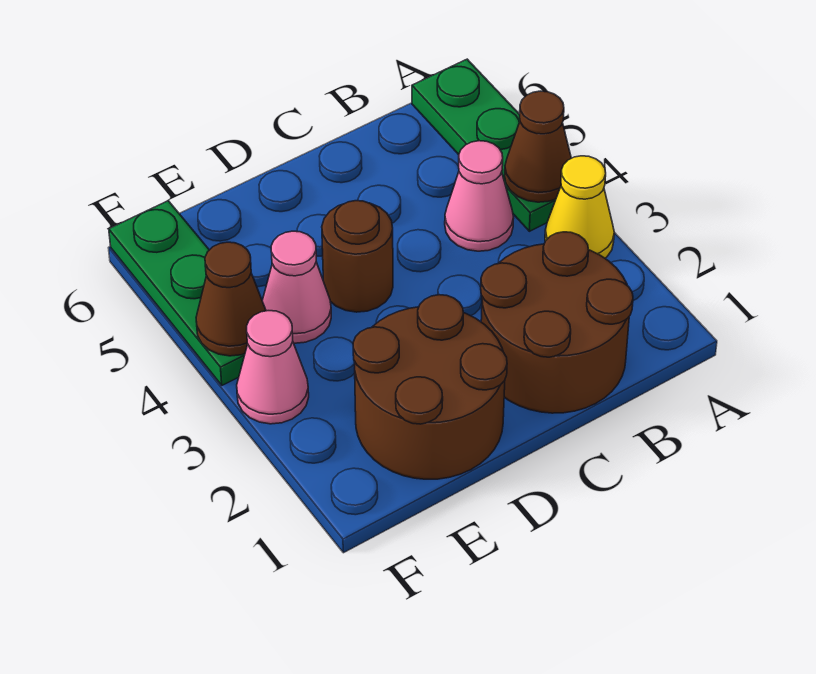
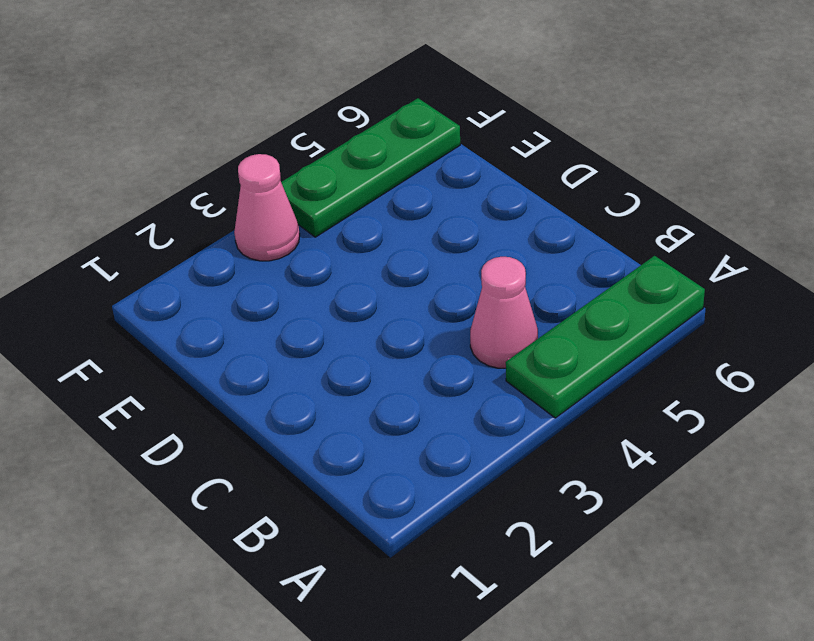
none -> yellow cone A3 level 1
none -> brown round brick B1:C2 level 1

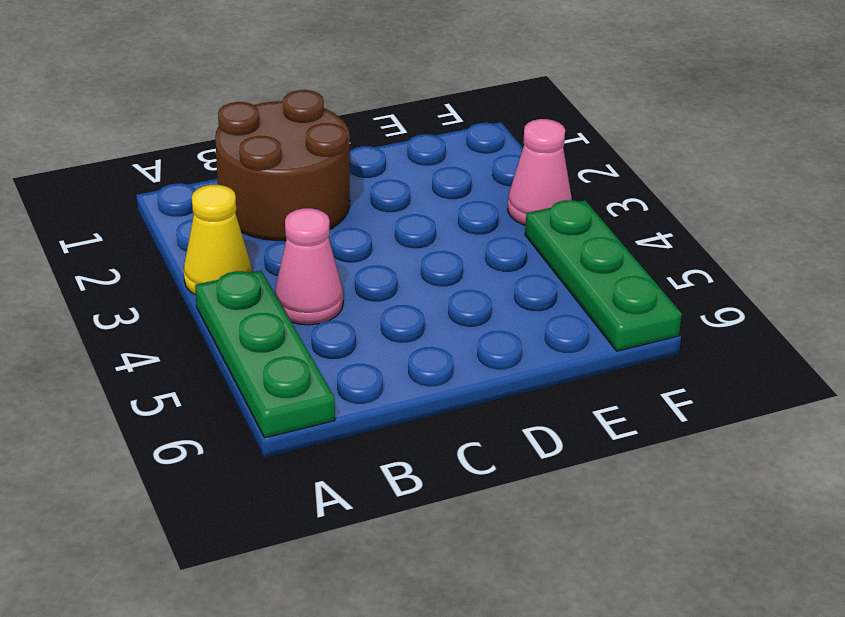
none -> brown round brick D1:E2 level 1
none -> brown round brick D4 level 1

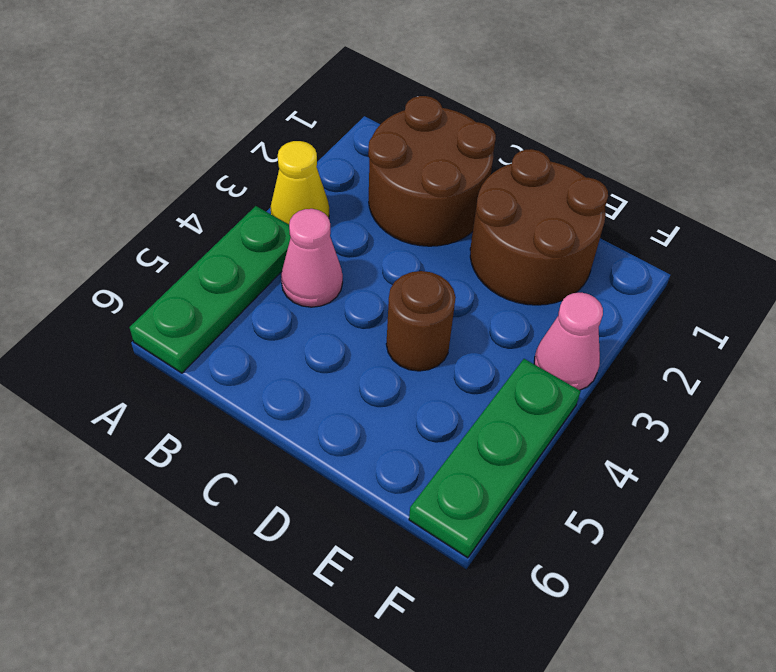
none -> pink cone E4 level 1
none -> brown cone A4 level 2

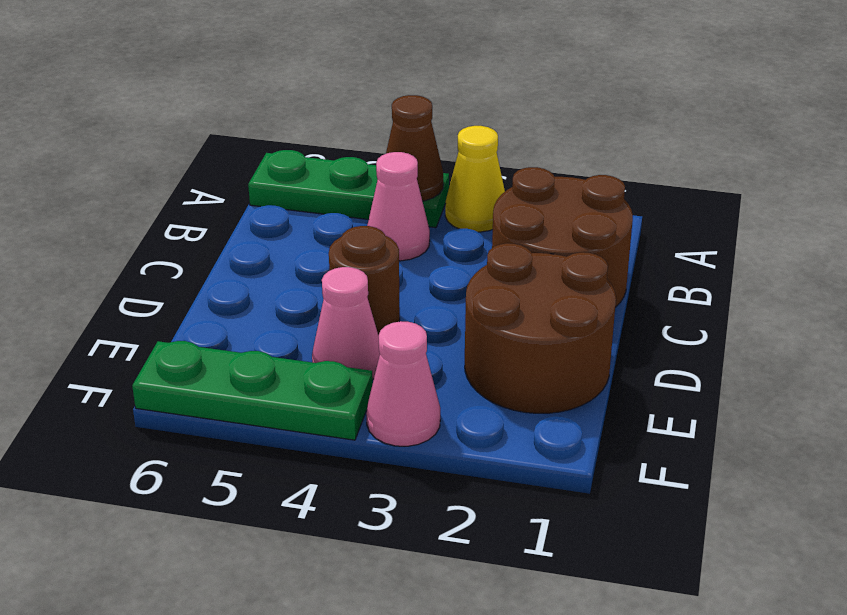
none -> brown cone F4 level 2

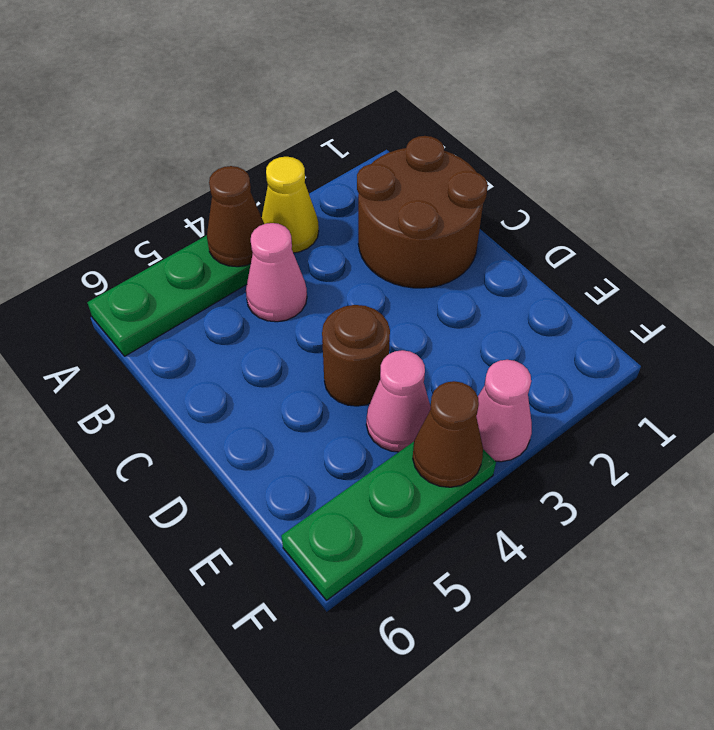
none -> brown round brick D1:E2 level 1

